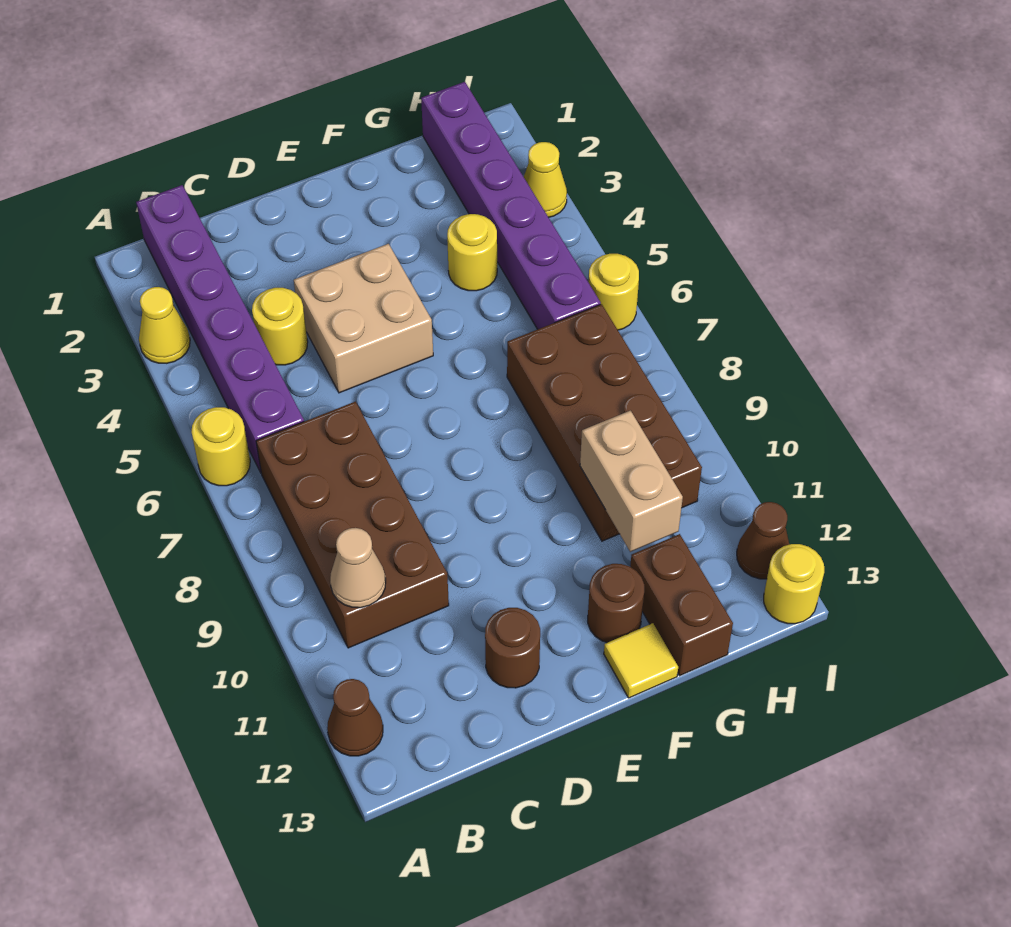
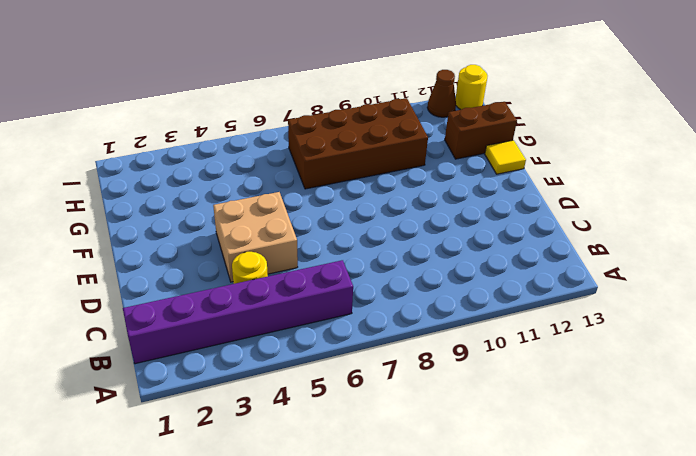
none -> yellow cone A3 level 1
none -> yellow round brick A6 level 1
none -> brown cone A12 level 1

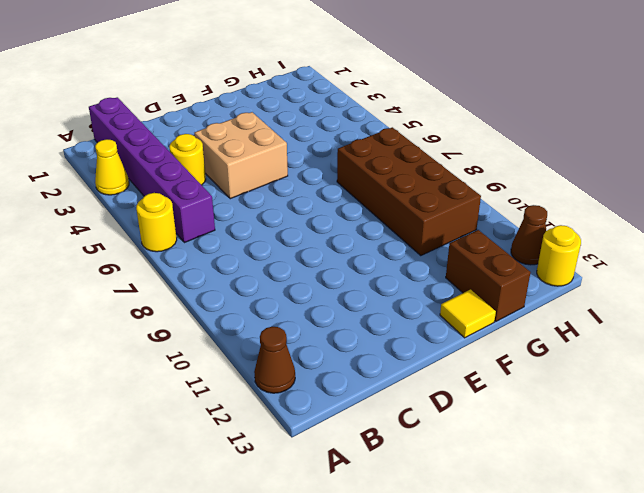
none -> brown brick B7:C10 level 1
none -> brown round brick D12 level 1
none -> brown round brick F12 level 1

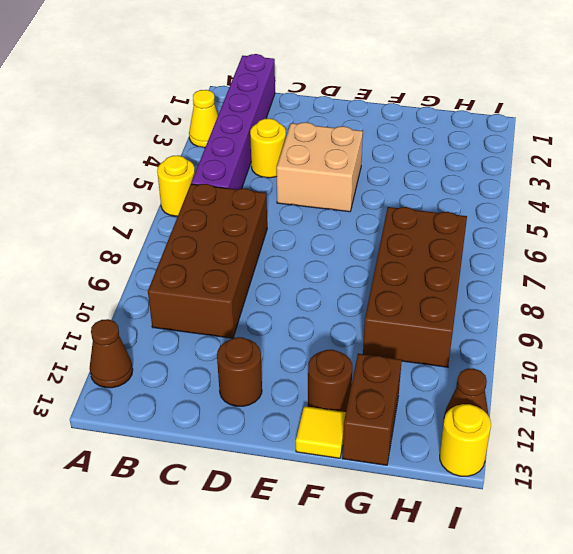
none -> yellow round brick G4 level 1
none -> purple brick H1:H6 level 1
none -> yellow cone I3 level 1

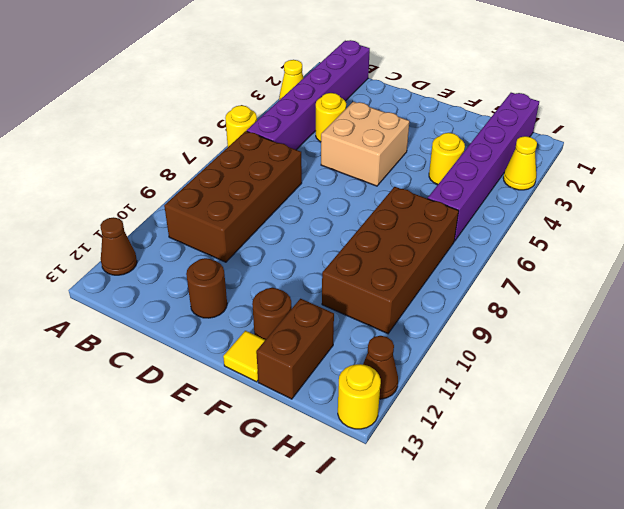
none -> yellow round brick I6 level 1
none -> tan cone B10 level 2
none -> tan brick G10:G11 level 2

